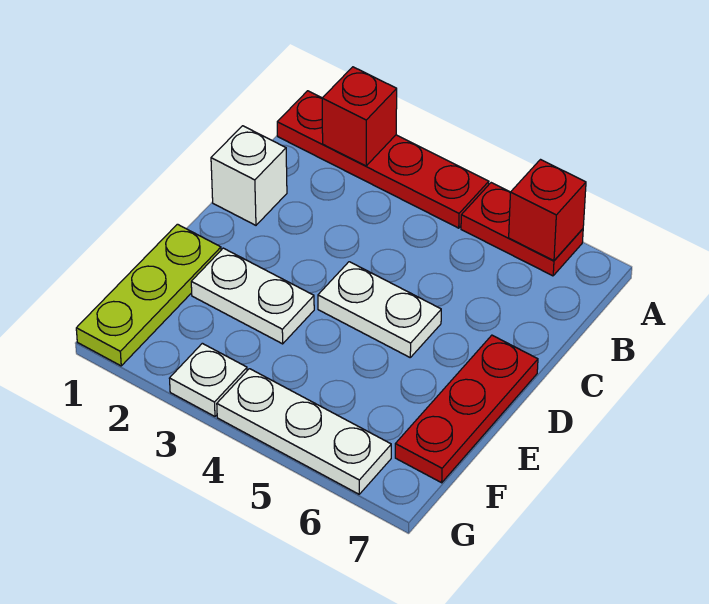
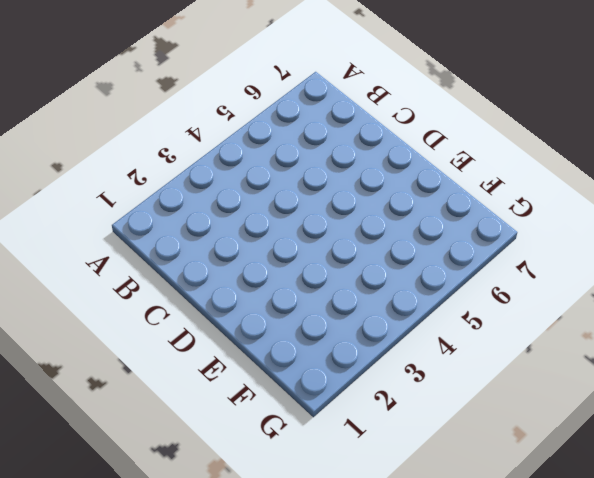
none -> red plate A1:A4 level 1
none -> red plate A5:A6 level 1

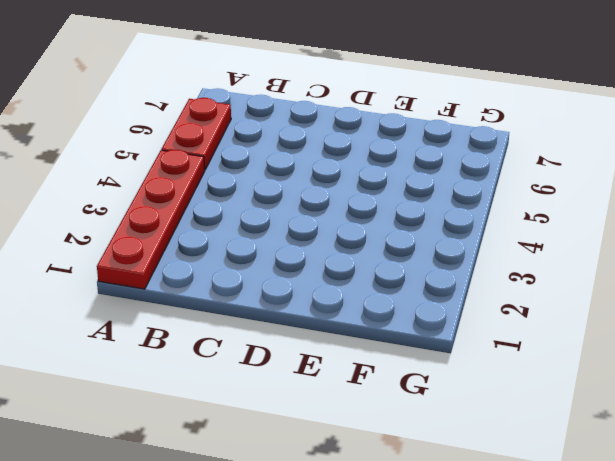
none -> white brick C1 level 1
none -> white plate D4:D5 level 1

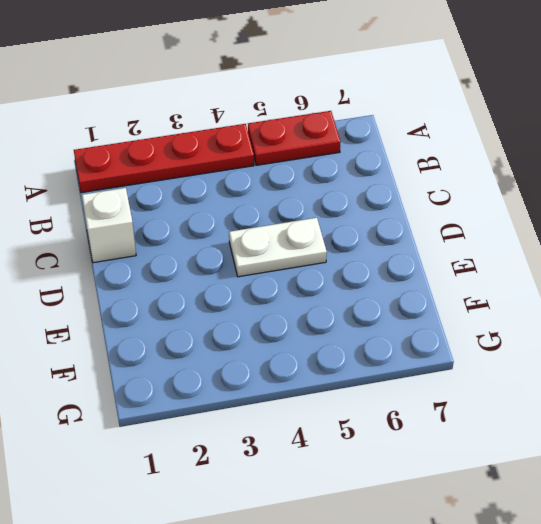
none -> red plate D7:F7 level 1
none -> lime plate E1:G1 level 1

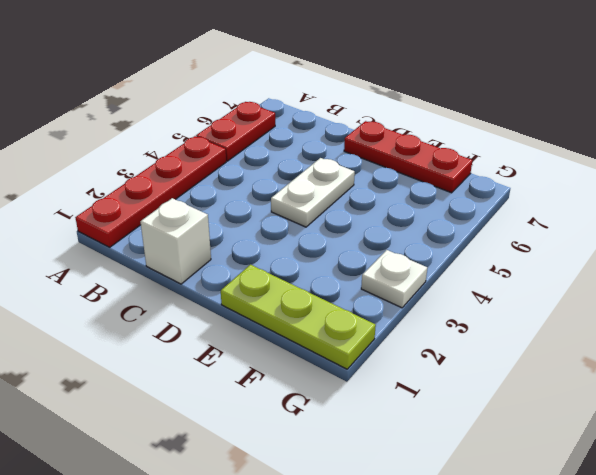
none -> white plate E2:E3 level 1
none -> white plate G4:G6 level 1

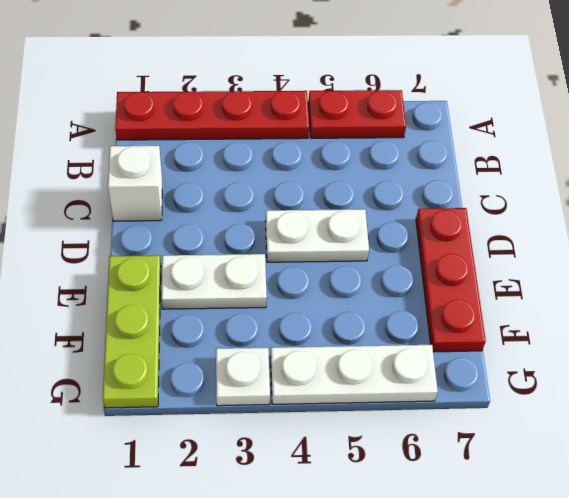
none -> red brick A2 level 2
none -> red brick A6 level 2

